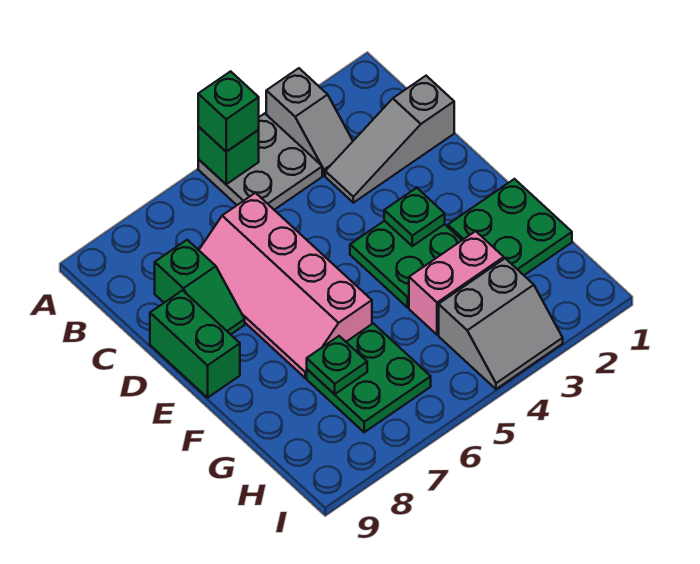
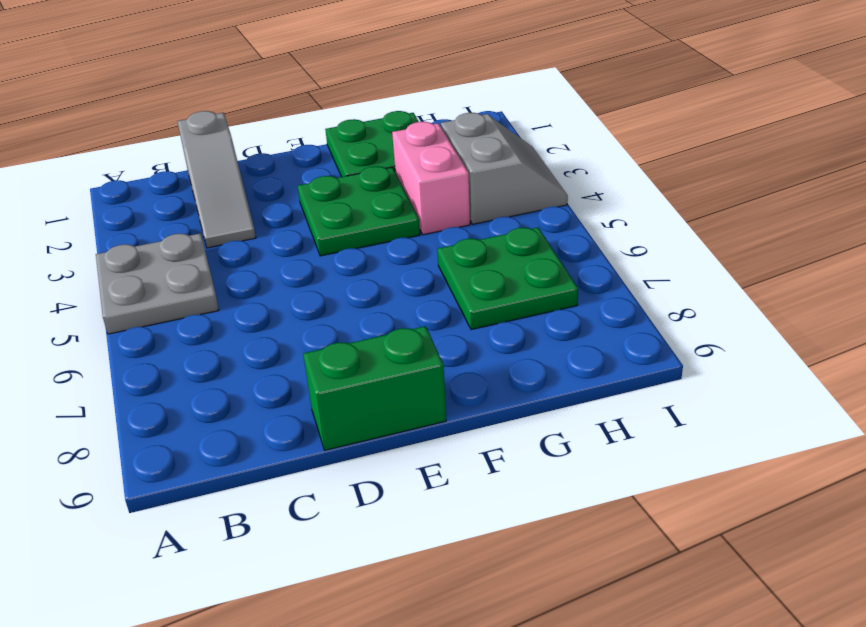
none -> grey slope A3:B3 level 1 top A
none -> pink slope C6:F7 level 1 top 6
none -> green slope C8:D8 level 1 top C

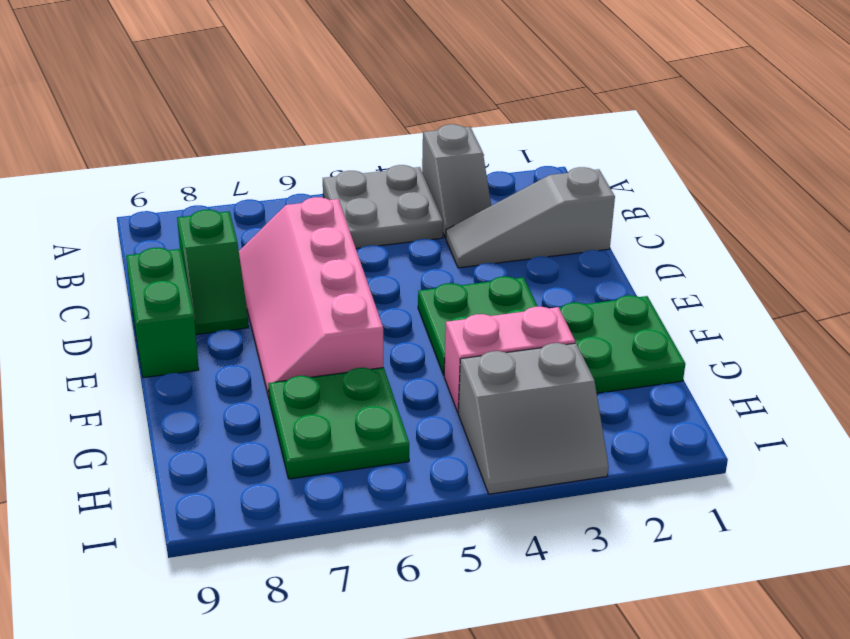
none -> green brick A5 level 2
none -> green plate E3 level 2
none -> green plate G7 level 2

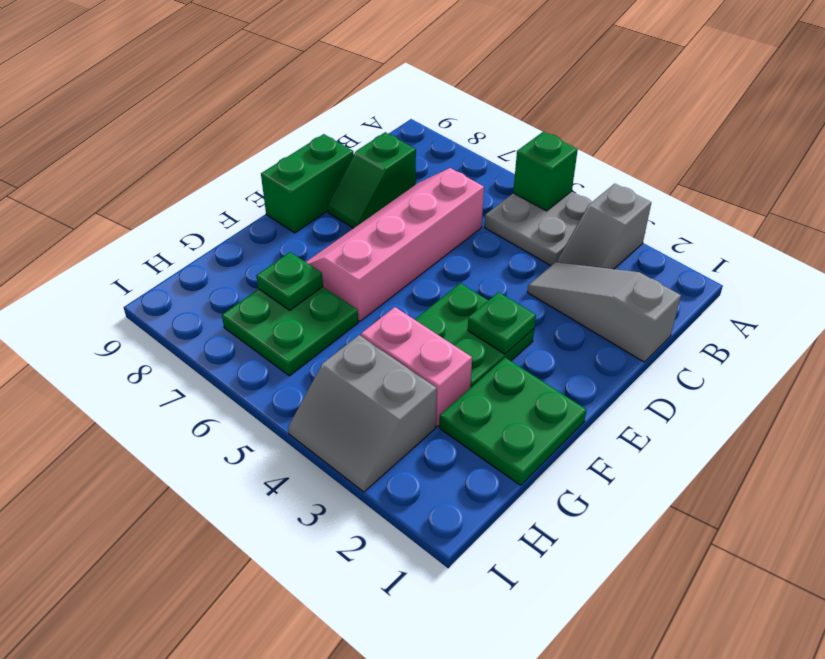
none -> green brick A5 level 3

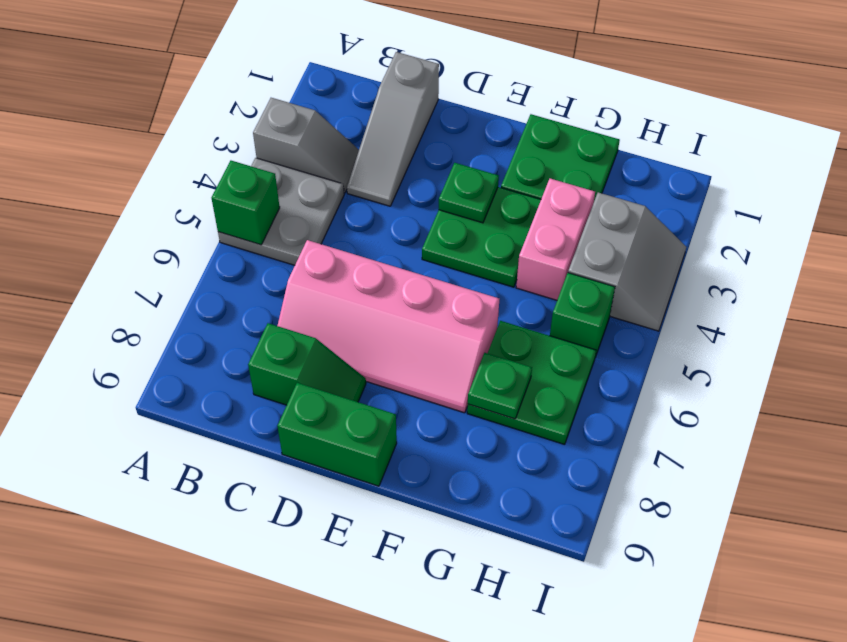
green brick H5 level 1 -> green brick A5 level 3

